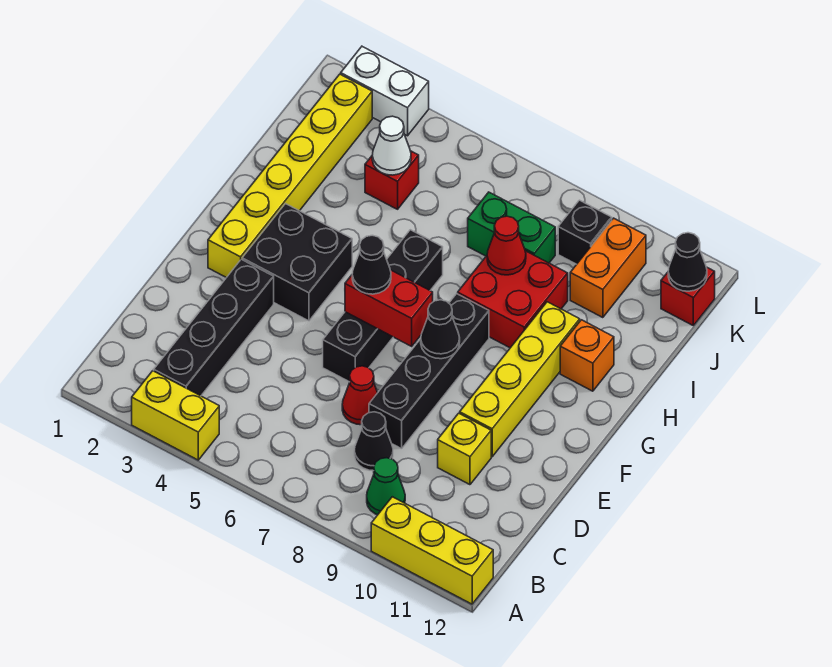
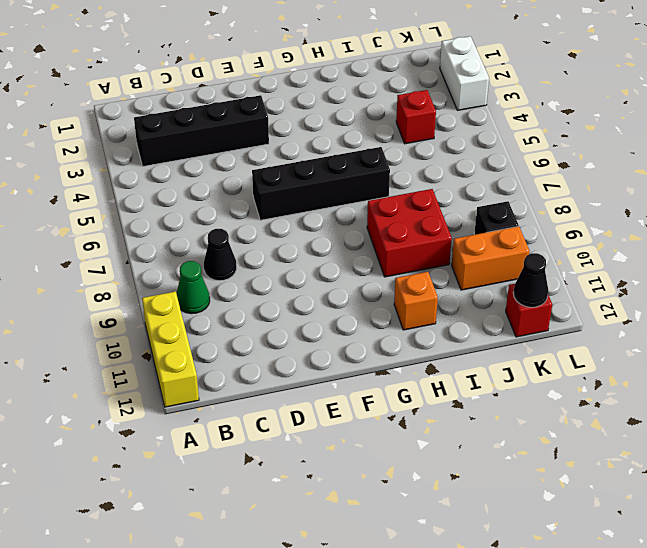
none -> yellow brick A3:A4 level 1
none -> red cone D7 level 1
none -> black brick D8:G8 level 1

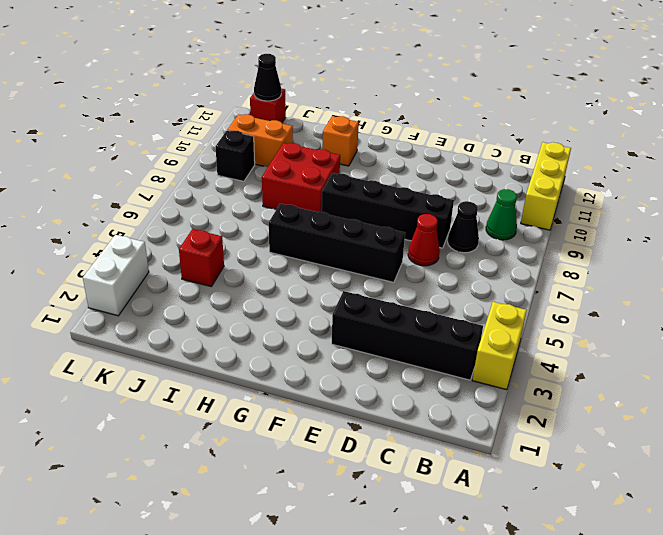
none -> yellow brick D10 level 1
none -> yellow brick E10:H10 level 1
none -> yellow brick F2:K2 level 1

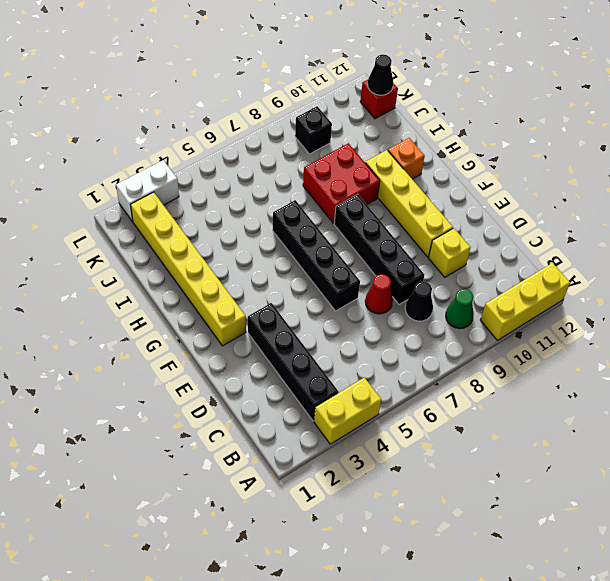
none -> black brick F3:G4 level 1
none -> red brick J4 level 1
none -> green brick J7:J8 level 1

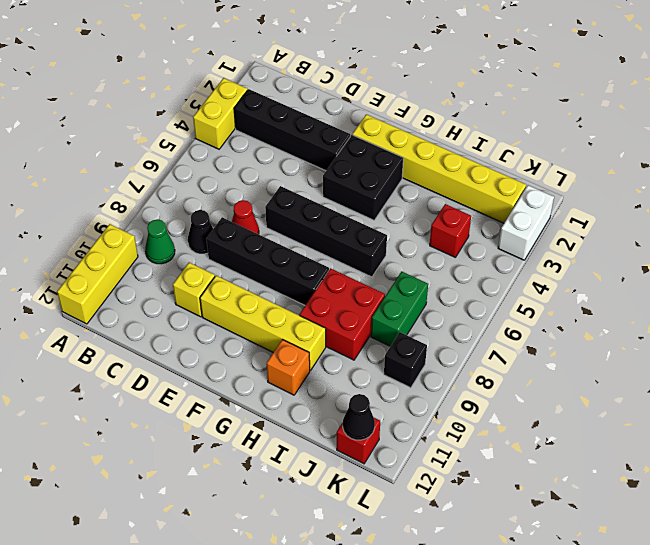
none -> orange brick J10:K10 level 1
none -> red brick F6:F7 level 2
none -> black cone F8 level 2

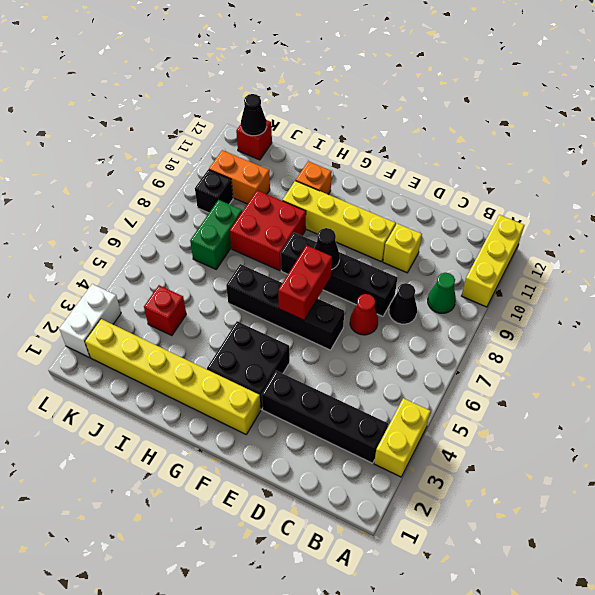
none -> red cone I8 level 2
none -> white cone J4 level 2
none -> black cone F6 level 3

